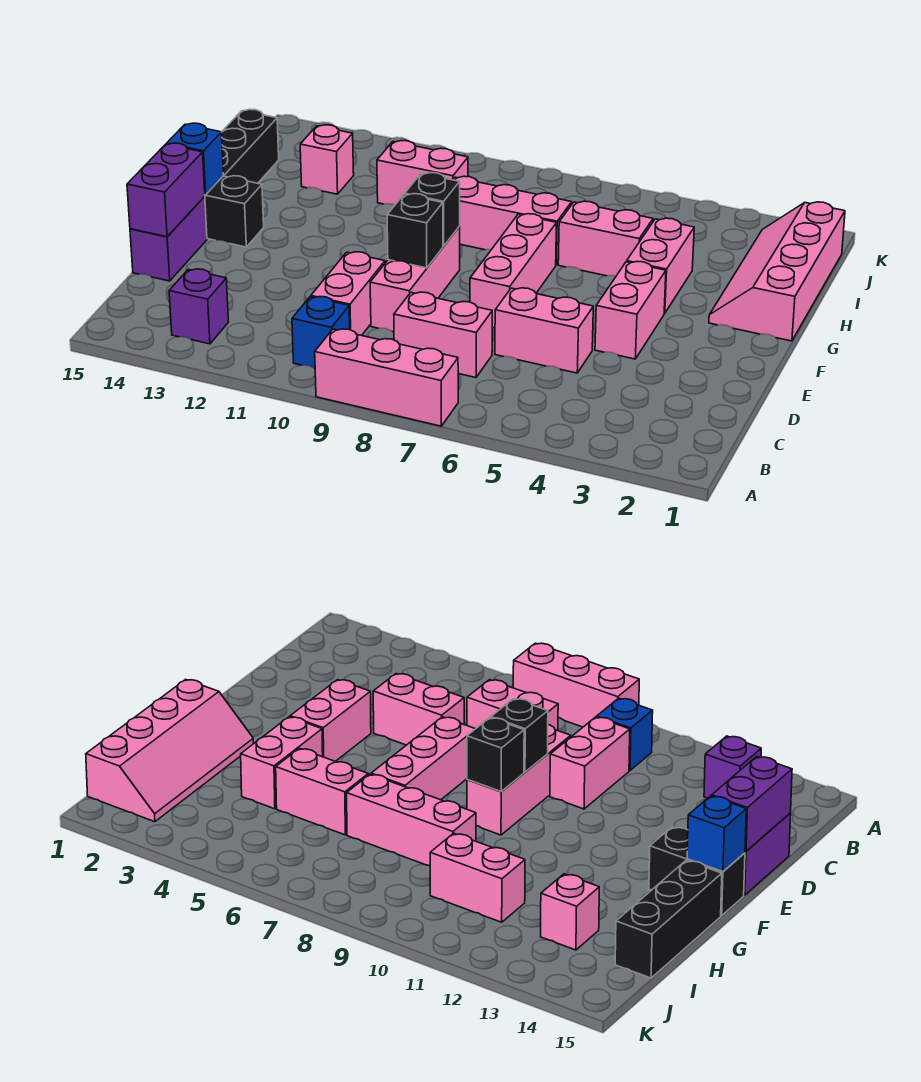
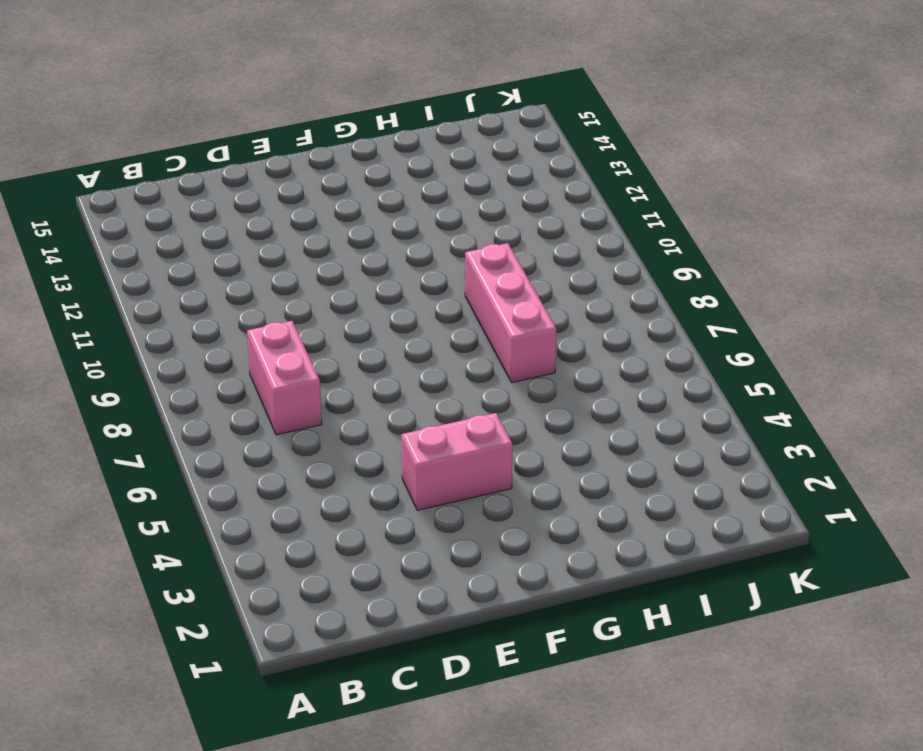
none -> pink brick A7:A9 level 1
none -> blue brick B10 level 1
none -> purple brick B13 level 1

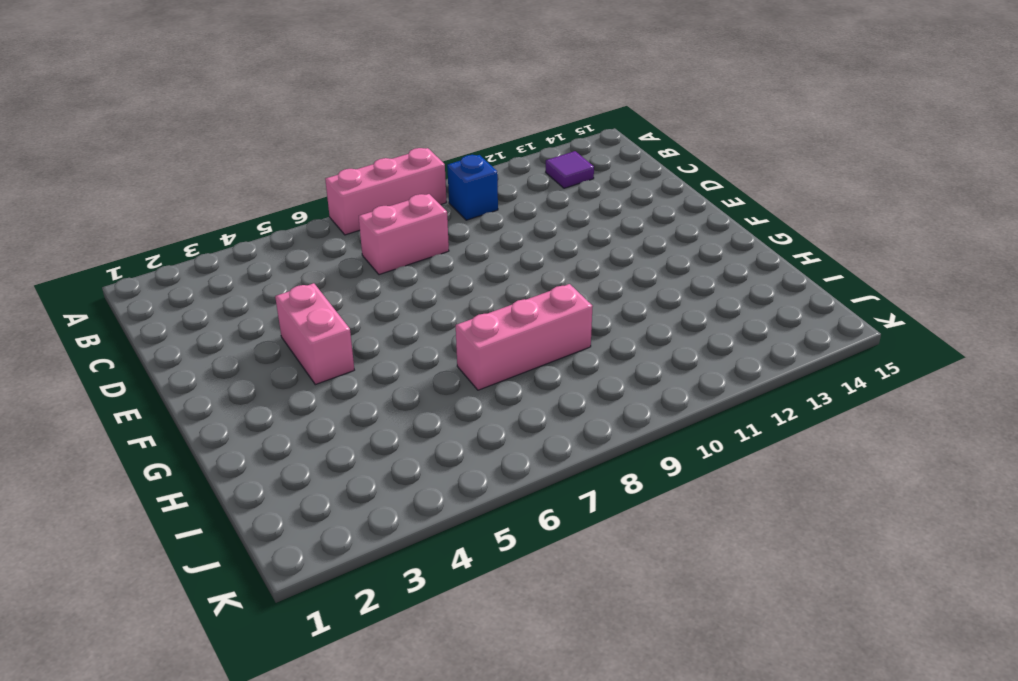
purple tile B13 level 1 -> purple brick B13 level 1
none -> pink brick C10:D10 level 1
none -> pink brick D5:D6 level 1
none -> pink brick D9:F9 level 1

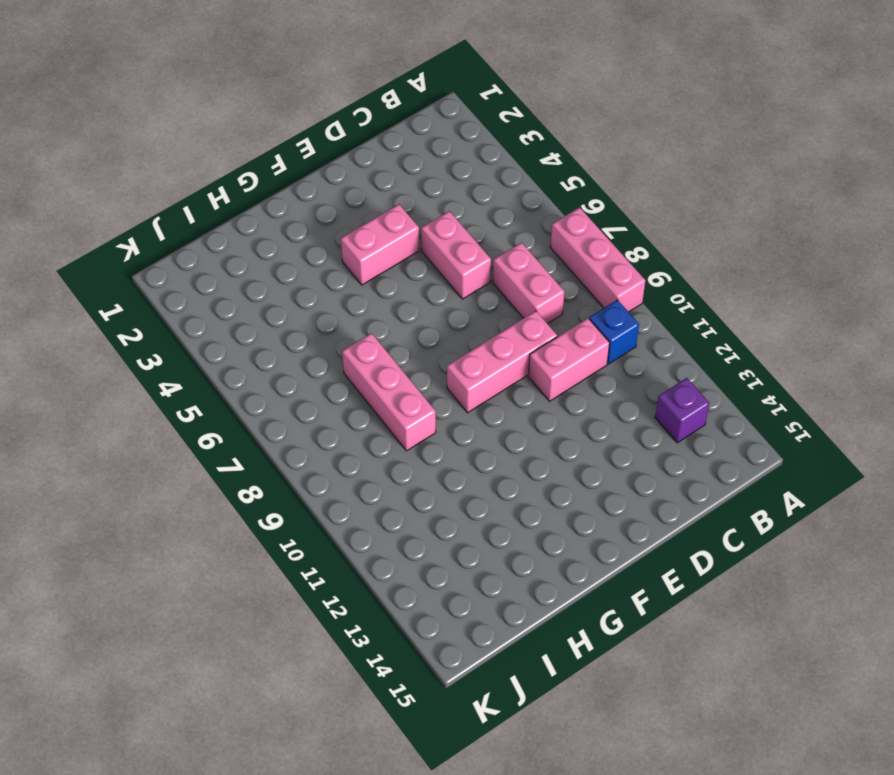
none -> purple brick D15:E15 level 1
none -> pink brick E7:G7 level 1
none -> black brick F14:F15 level 1

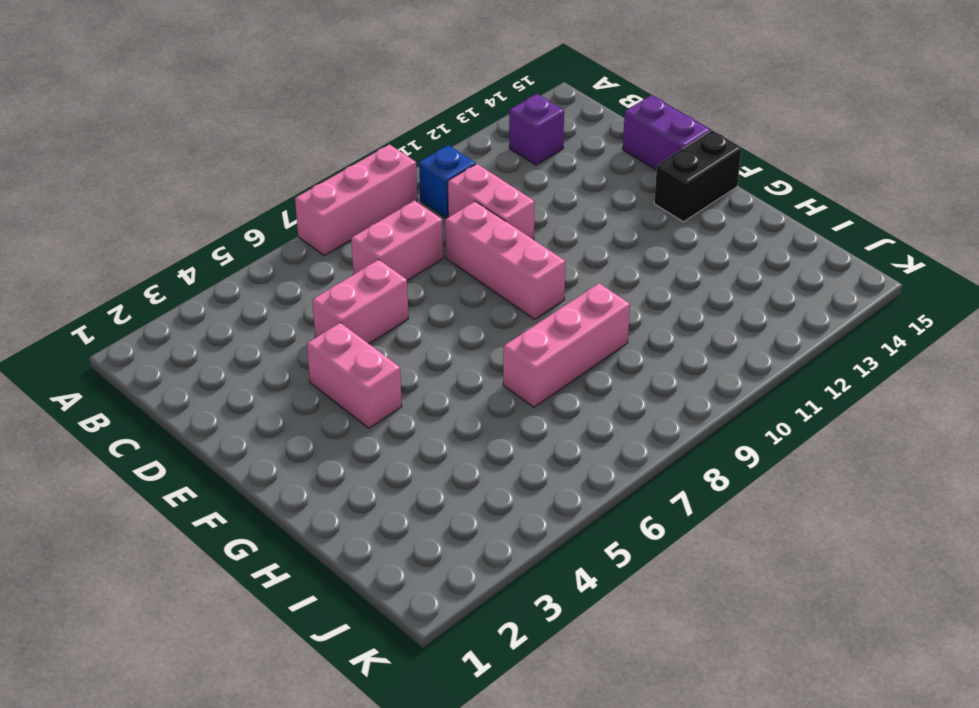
none -> pink brick E7:G7 level 1
none -> pink slope G1:J2 level 1 top 1
none -> pink brick G4:H4 level 1

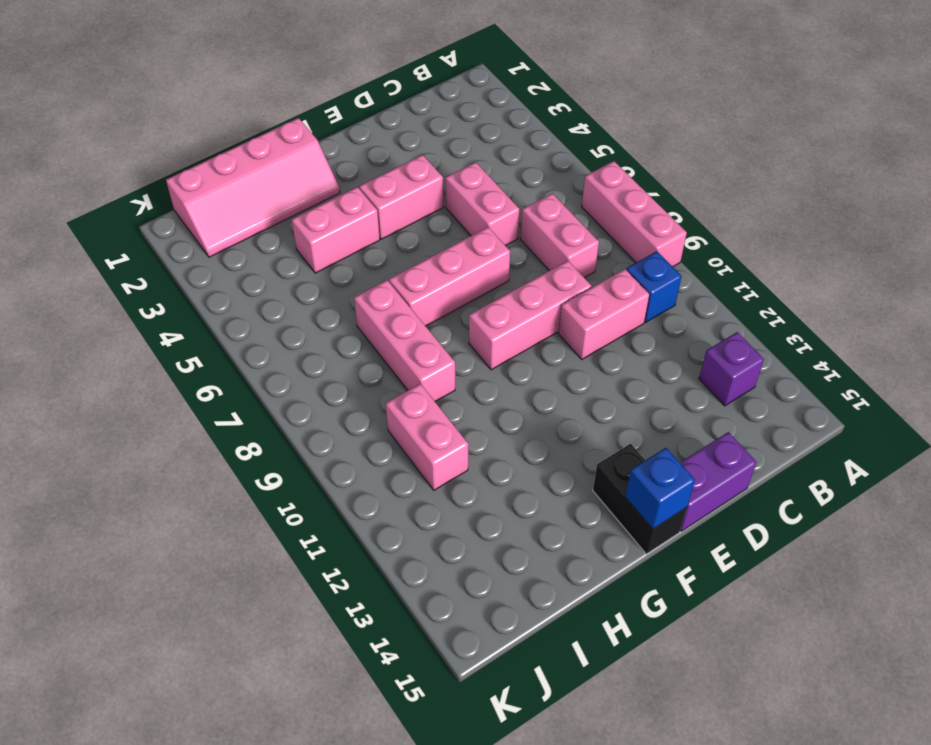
none -> black brick G15:I15 level 1
none -> pink brick H5:H6 level 1
none -> pink brick I13 level 1

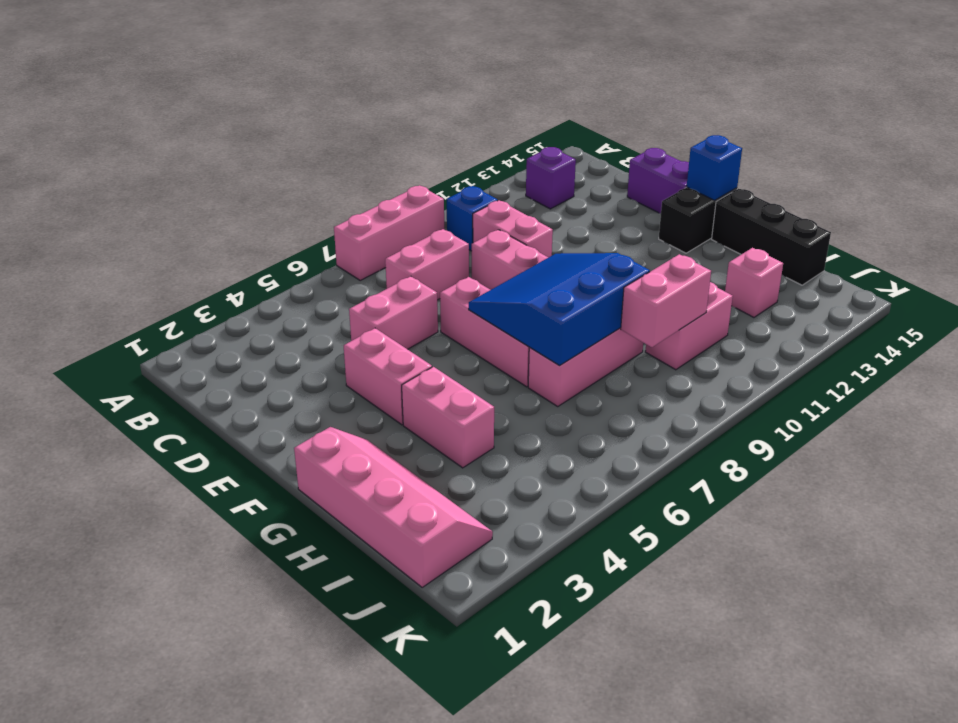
blue slope F7:H9 level 2 top H -> black brick F9 level 2
pink brick I9:I10 level 2 -> pink brick H5:H6 level 1
none -> purple brick D15:E15 level 2
none -> black brick E9 level 2

